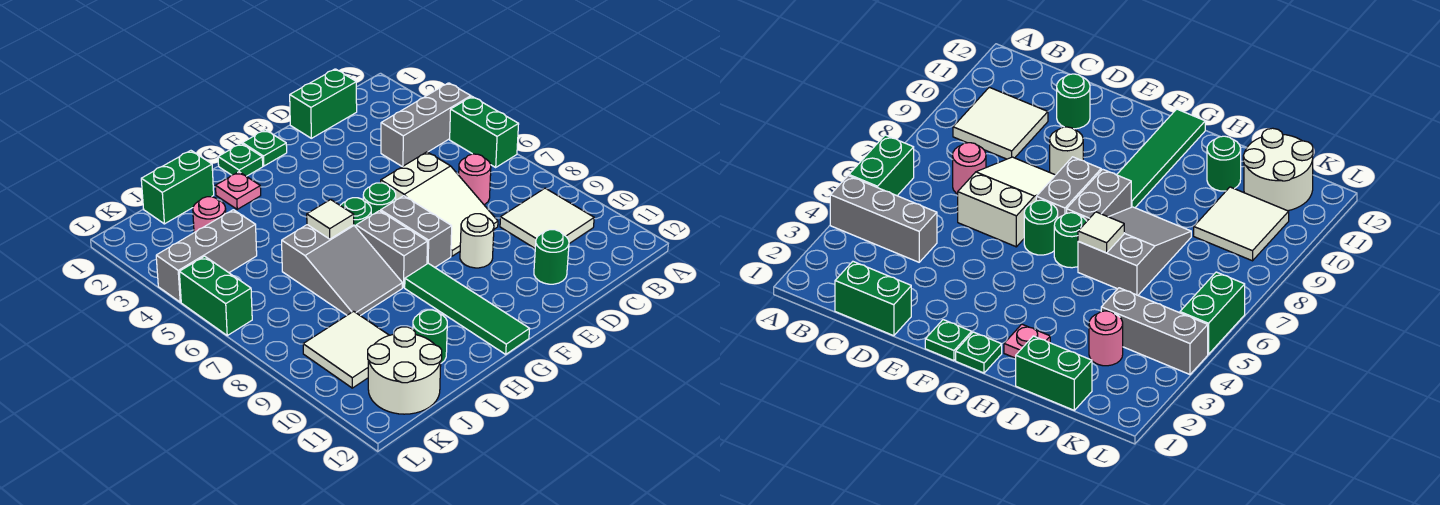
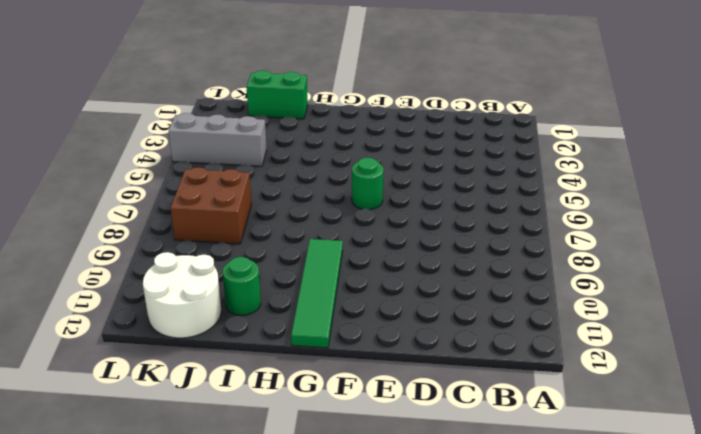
brown brick J7:K8 level 1 -> none
none -> grey brick A4:C4 level 1
none -> green brick A5:A6 level 1
none -> white tile B9:C10 level 1

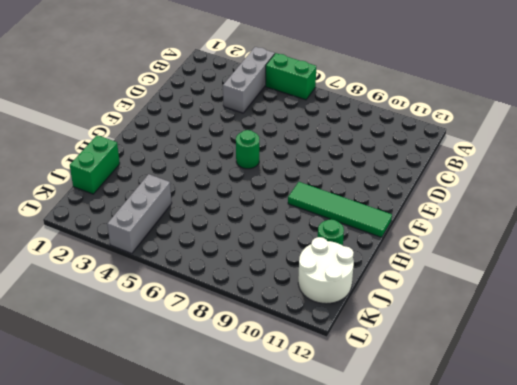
none -> white tile B9:C10 level 1
none -> green brick C1:D1 level 1
none -> pink round brick C7 level 1

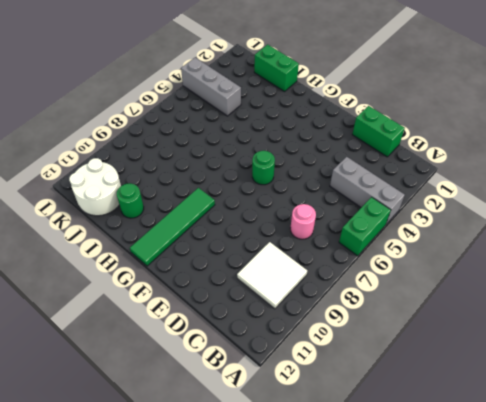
none -> white slope D6:E8 level 1 top 6
none -> green round brick D11 level 1
none -> white round brick E9 level 1

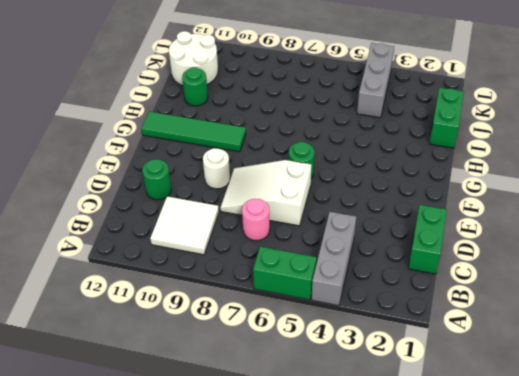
none -> green plate F1 level 1
none -> grey brick F7:F8 level 1
none -> green plate G1 level 1

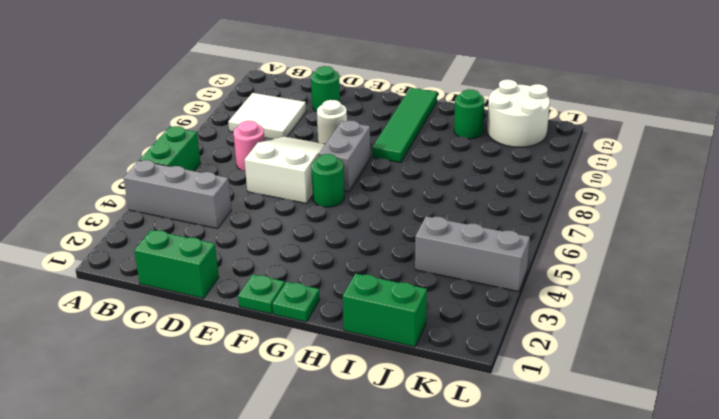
none -> green round brick G6 level 1
none -> grey brick G7:G8 level 1
none -> pink plate H2 level 1

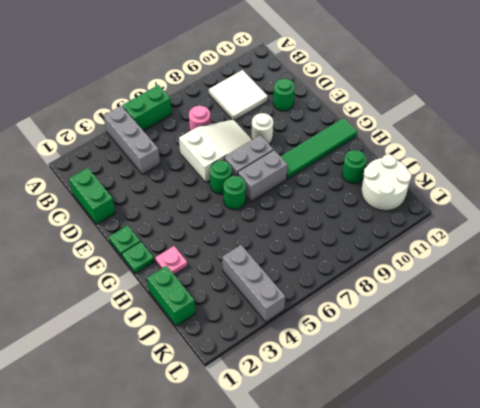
none -> grey slope H6:I8 level 1 top 6
none -> pink round brick J3 level 1
none -> white tile J9:K10 level 1

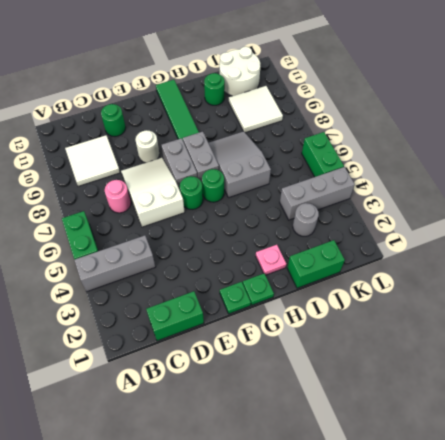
grey round brick J3 level 1 -> pink round brick J3 level 1
none -> white tile H6 level 2

